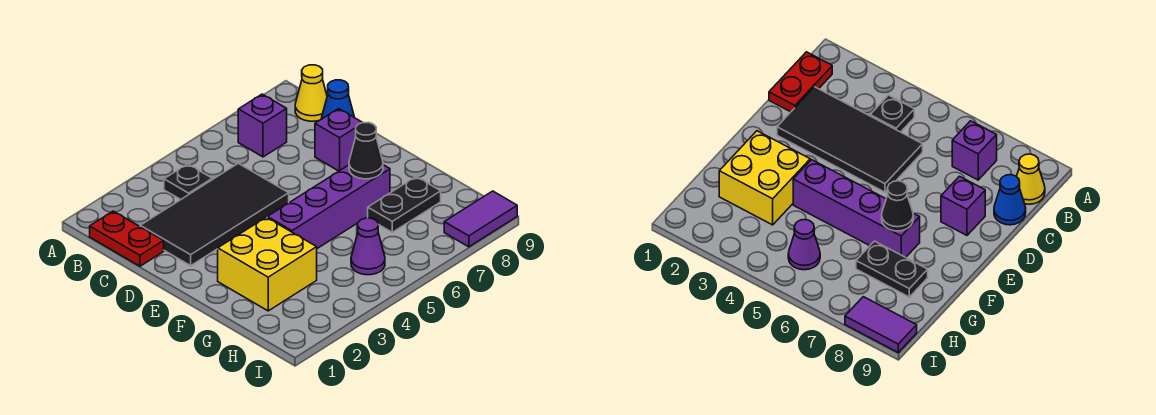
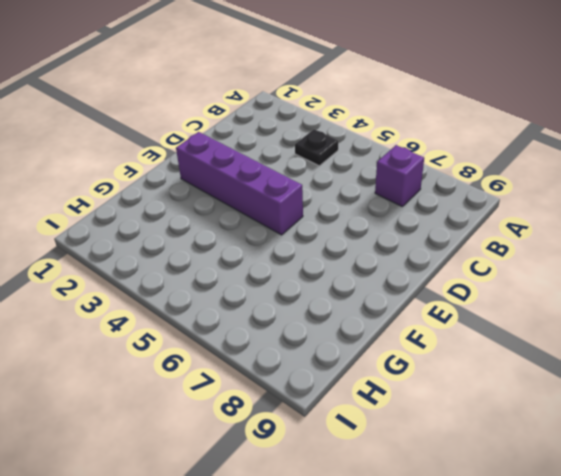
purple brick E2:E5 level 1 -> purple brick F4:F7 level 1
none -> red plate B1:C1 level 1
none -> yellow cone B9 level 1
none -> black tile C2:D5 level 1

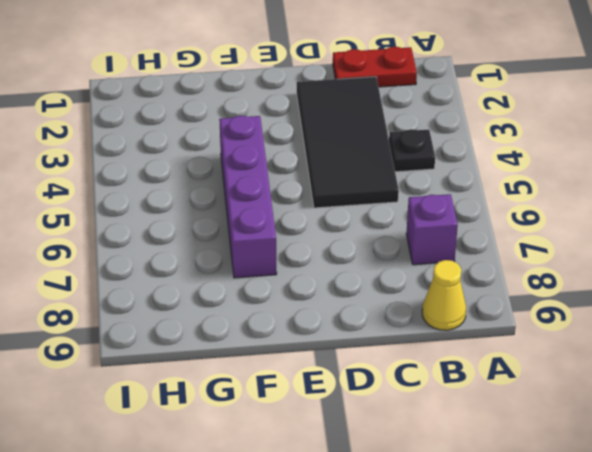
none -> blue cone C9 level 1
none -> purple brick D8 level 1
none -> yellow brick F2:G3 level 1

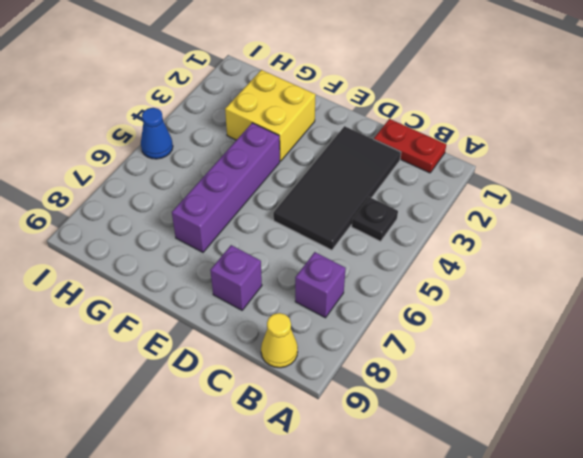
blue cone I5 level 1 -> blue cone C9 level 1
none -> black plate G7:G8 level 1
none -> purple cone H5 level 1
none -> purple tile I8:I9 level 1

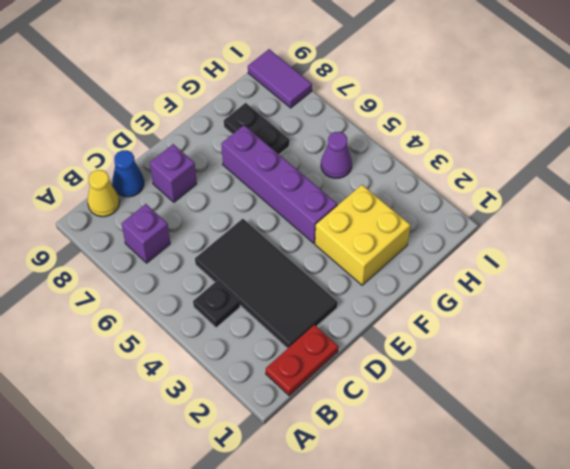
none -> black cone F7 level 2

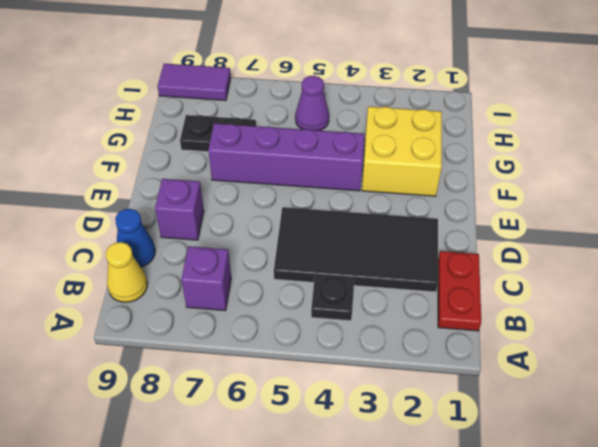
none -> black cone F7 level 2

